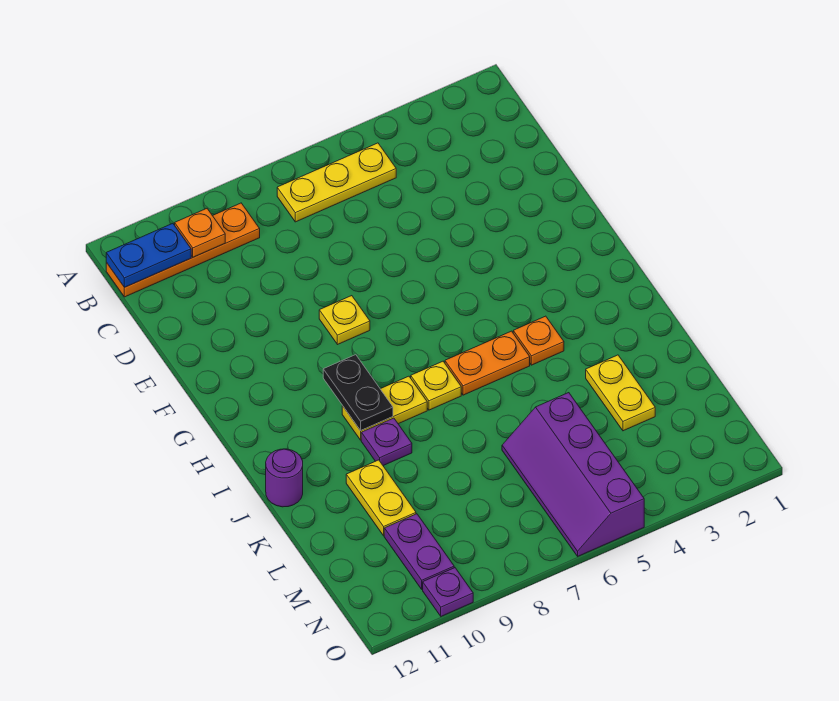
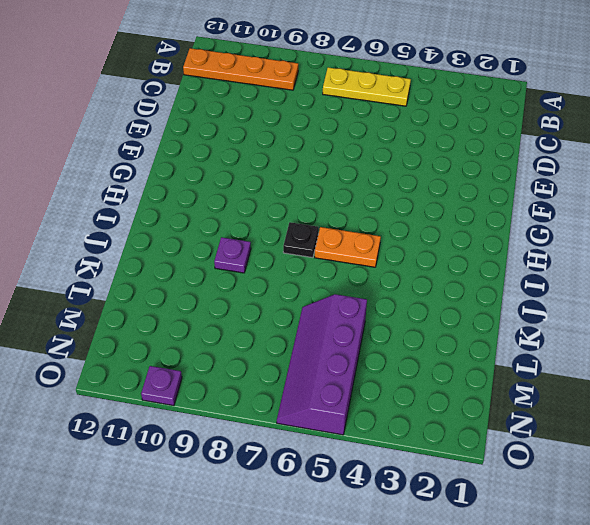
black plate I7 level 1 -> yellow plate I7 level 1
none -> yellow plate F8 level 1
none -> orange plate I4 level 1
none -> yellow plate I8:I9 level 1

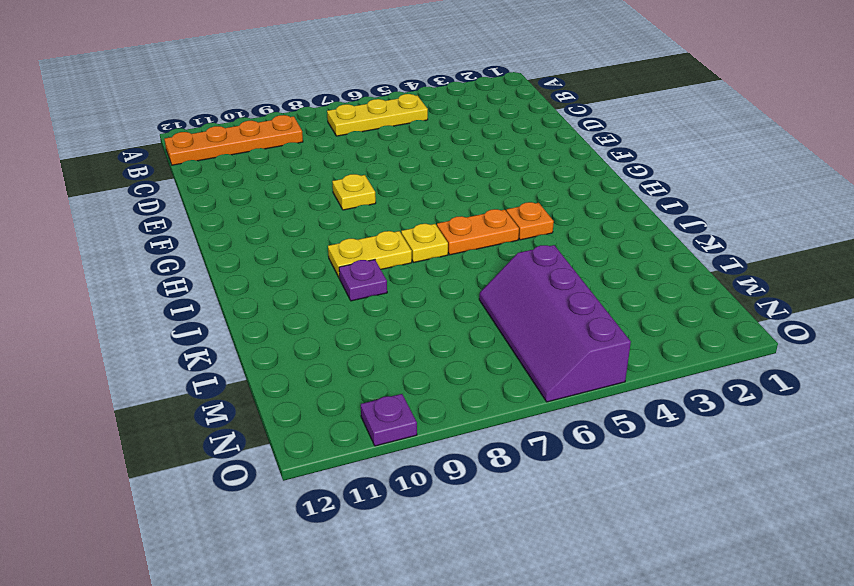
none -> purple round brick J12 level 1
none -> yellow plate K3:L3 level 1
none -> yellow plate K10:L10 level 1

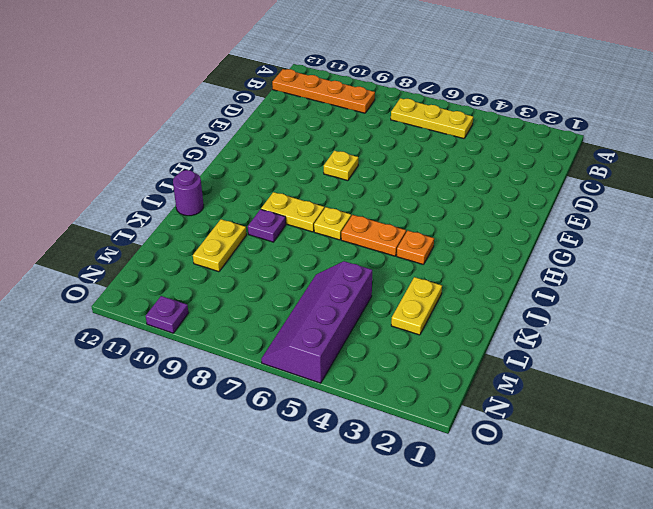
none -> purple plate M10:N10 level 1
none -> orange plate B10 level 2
none -> blue plate B11:B12 level 2

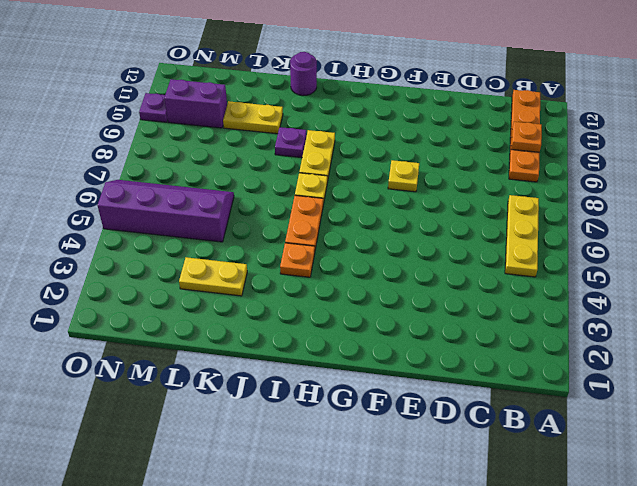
purple brick M10:N10 level 1 -> purple plate M10:N10 level 1
none -> blue plate B11:B12 level 2
none -> black plate H9:I9 level 2

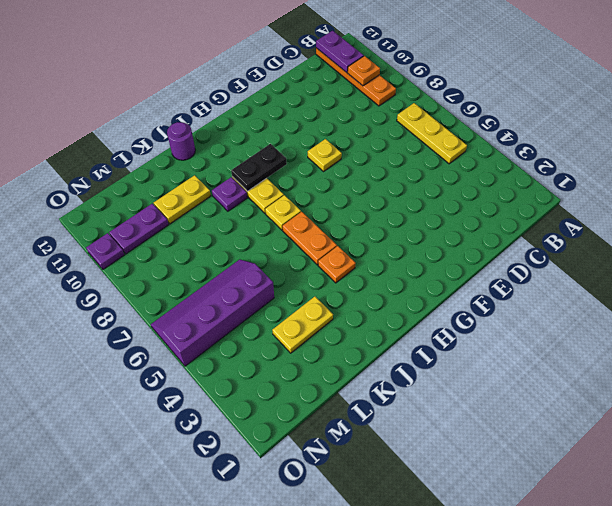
purple plate B11:B12 level 2 -> blue plate B11:B12 level 2

